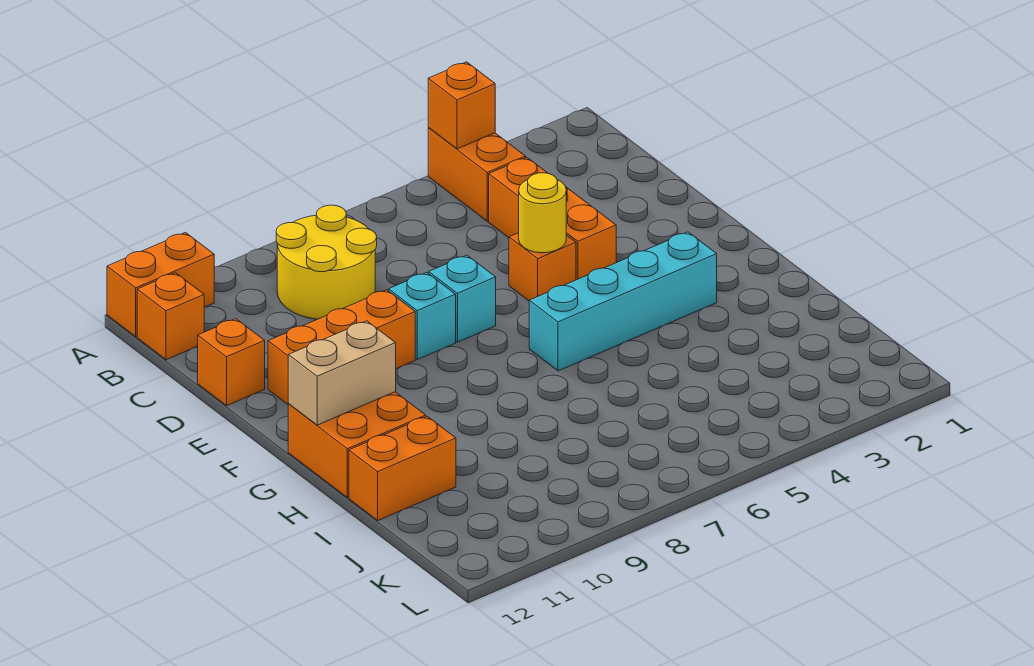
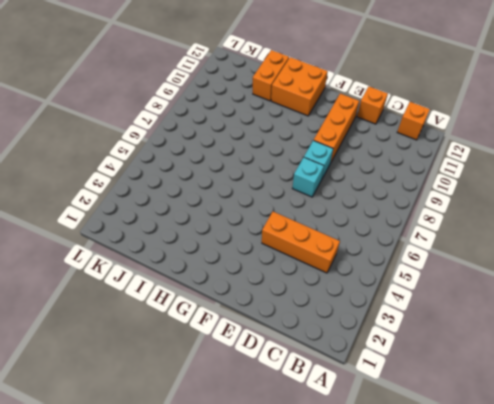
none -> orange brick A4:B4 level 1
none -> orange brick A11:A12 level 1
none -> yellow round brick B8:C9 level 1

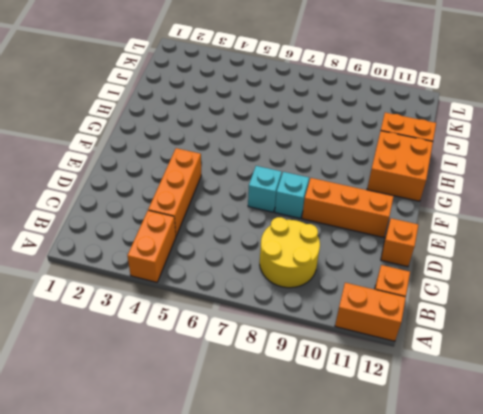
none -> orange brick E5 level 1
none -> cyan brick G3:G6 level 1
none -> orange brick A4 level 2

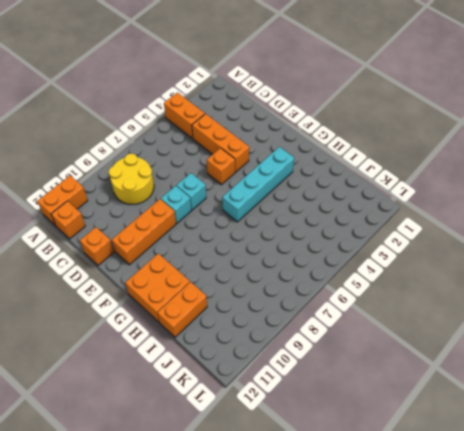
none -> orange brick A4 level 2
none -> yellow round brick E5 level 2
none -> tan brick G11:G12 level 2

